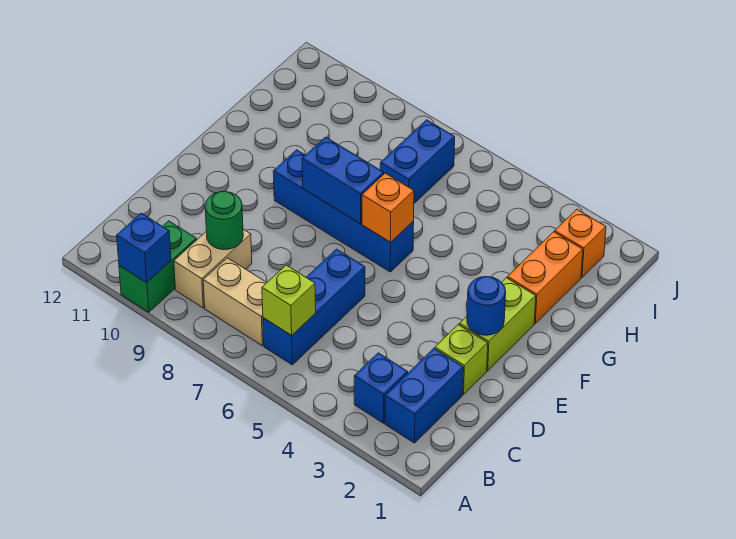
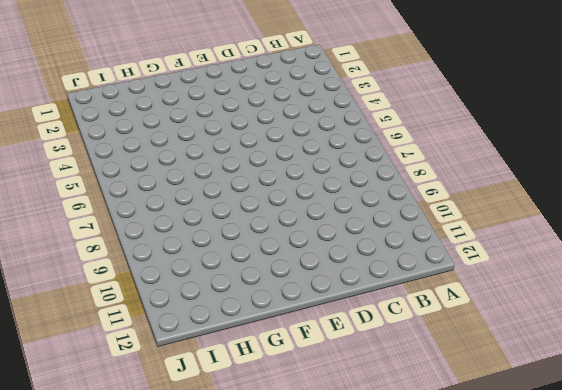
none -> green brick A10:B10 level 1
none -> blue brick B2:C2 level 1
none -> blue brick B3 level 1

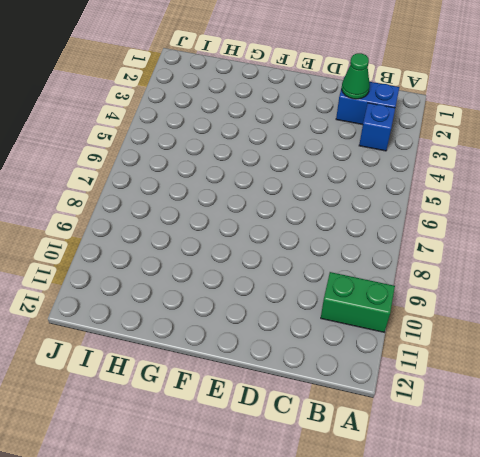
green cone C2 level 2 -> none
none -> blue brick B6:D6 level 1
none -> tan brick B7:B8 level 1
none -> tan brick B9:C9 level 1

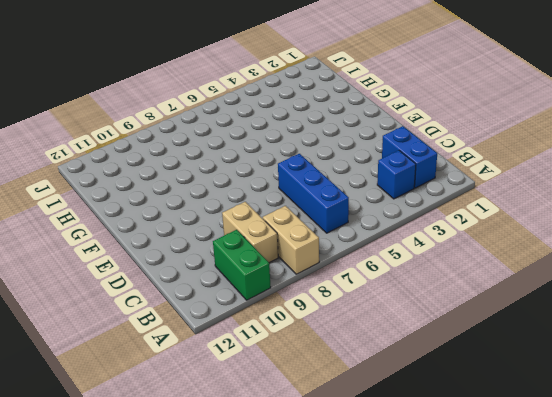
tan brick A8:B8 level 1 -> tan brick B7:B8 level 1
none -> lime brick D2 level 1
none -> lime brick E2:F2 level 1
none -> blue brick F6:F9 level 1

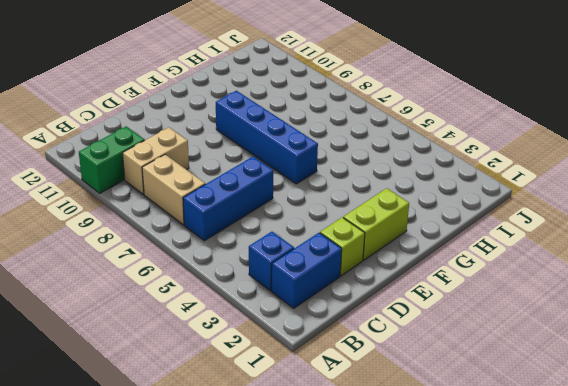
none -> orange brick G2:H2 level 1
none -> blue brick H7:I7 level 1
none -> orange brick I2 level 1

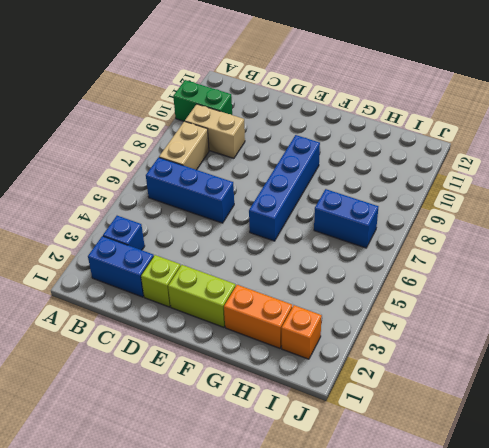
none -> blue brick A10 level 2
none -> lime brick B6 level 2
none -> green round brick C9 level 2

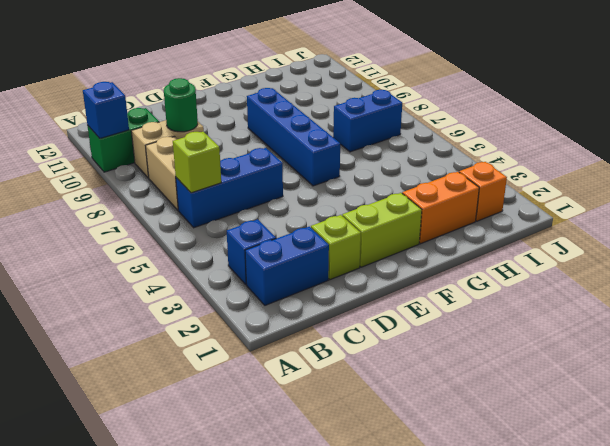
none -> blue round brick E2 level 2
none -> orange brick F6 level 2
none -> blue brick F7:F8 level 2

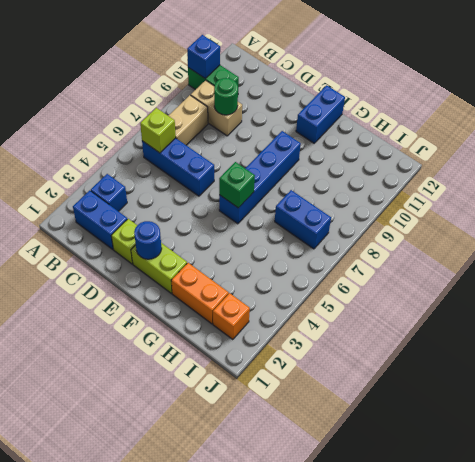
green brick F6 level 2 -> orange brick F6 level 2
blue brick F11:F12 level 1 -> blue brick F7:F8 level 2

